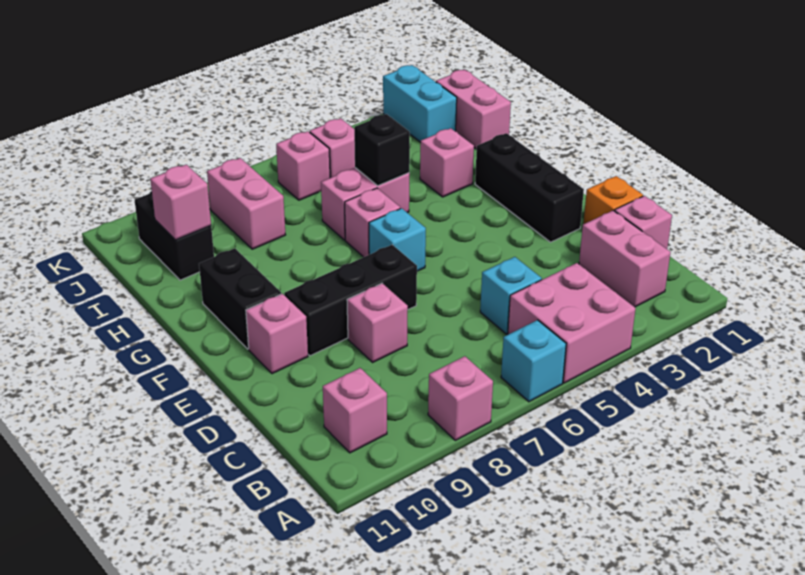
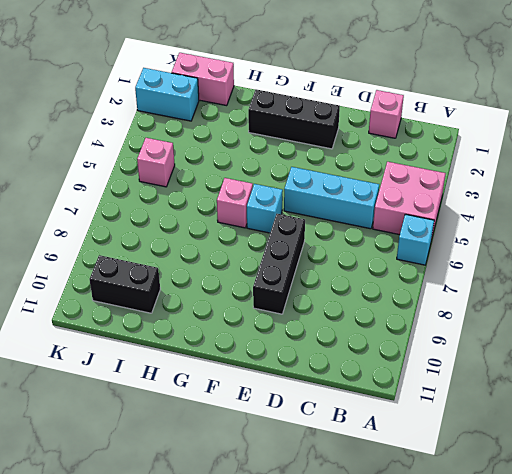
cyan brick C5:E5 level 1 -> cyan brick C5 level 1
none -> pink brick A8 level 1
none -> pink brick B2:C2 level 1
none -> pink brick B10 level 1

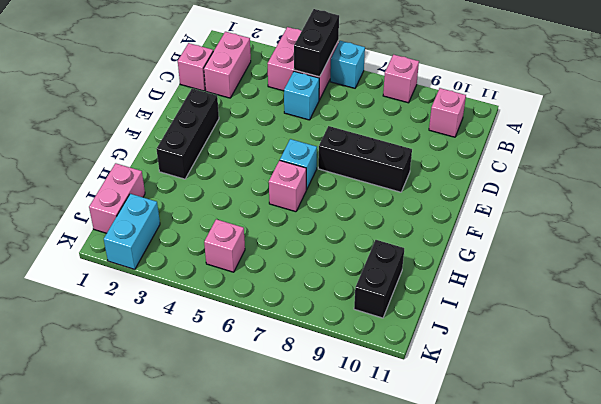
black brick A5:B5 level 2 -> black brick F10:G10 level 1
none -> orange brick D1 level 1
none -> pink brick D8 level 1
none -> pink brick E10 level 1

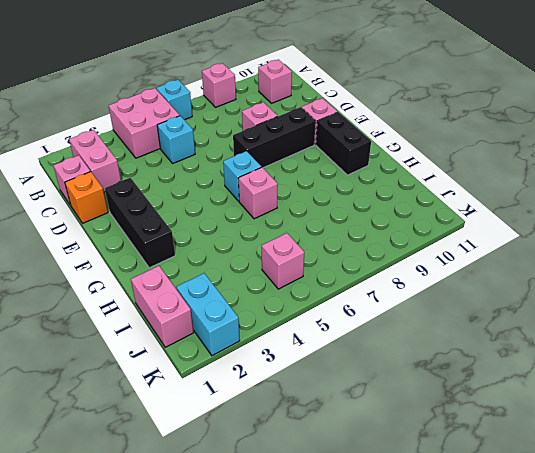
none -> pink brick H3 level 1
none -> pink brick H5:H6 level 1
none -> pink brick I8:J8 level 1

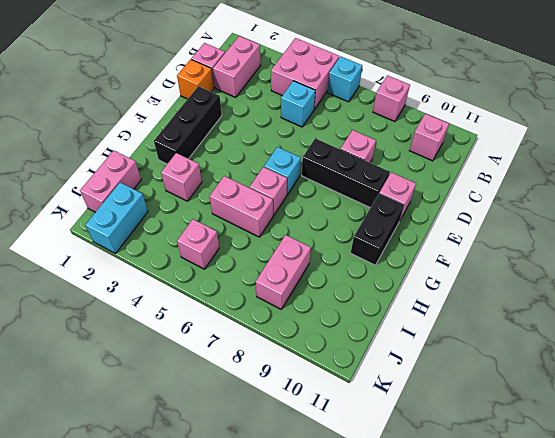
none -> black brick I10:J10 level 1
none -> pink brick J6 level 1
none -> black brick H5 level 2

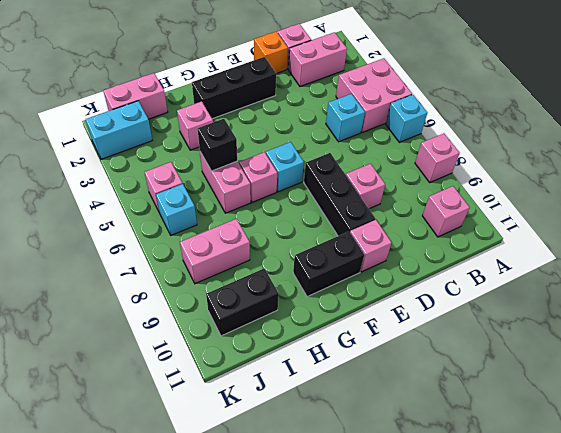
cyan brick J6 level 1 -> pink brick J6 level 1
none -> pink brick I10 level 2

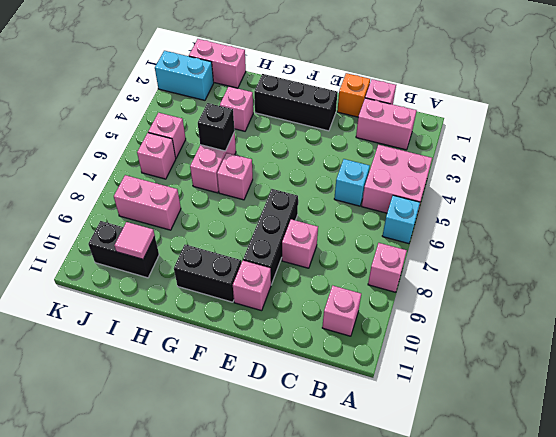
pink tile I10 level 2 -> pink brick I10 level 2
none -> cyan brick F6 level 1

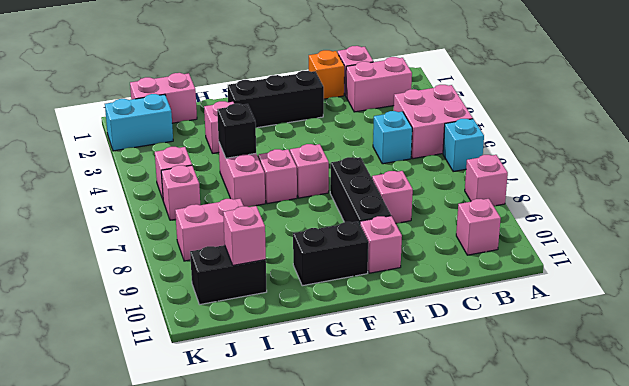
pink brick F6 level 1 -> cyan brick F6 level 1

